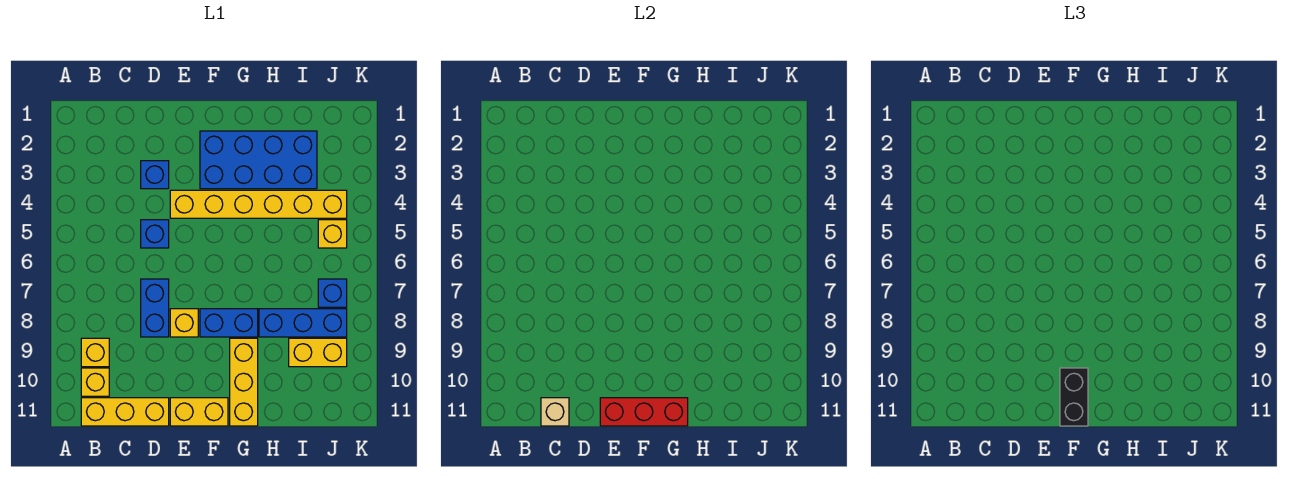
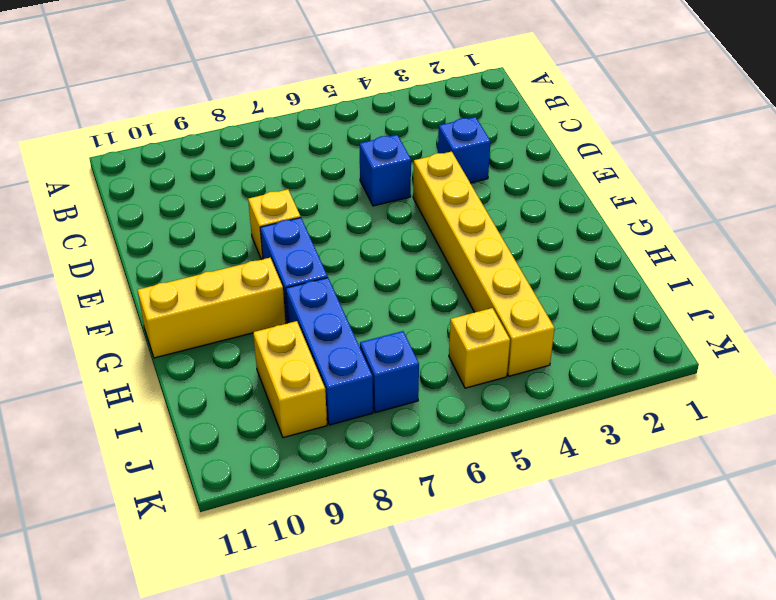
none -> yellow brick B9 level 1
none -> yellow brick B10 level 1
none -> yellow brick B11:D11 level 1

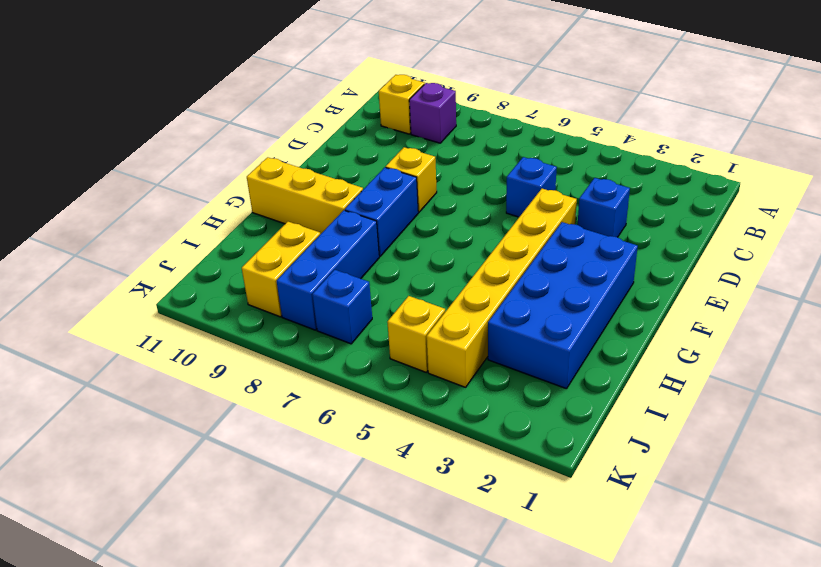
purple brick B9 level 1 -> yellow brick B9 level 1
none -> yellow brick B11:D11 level 1
none -> blue brick D7:D8 level 1
none -> yellow brick E11:F11 level 1

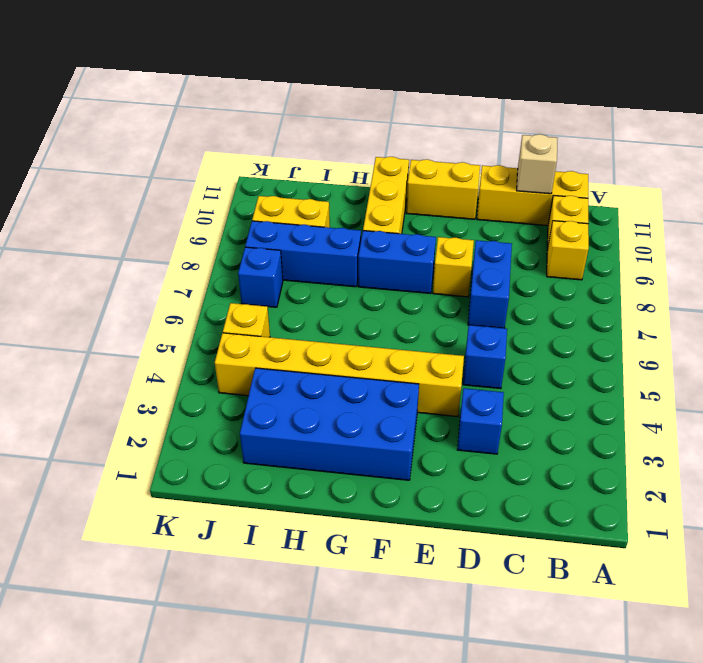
none -> red brick E11:G11 level 2
none -> black brick F10:F11 level 3

